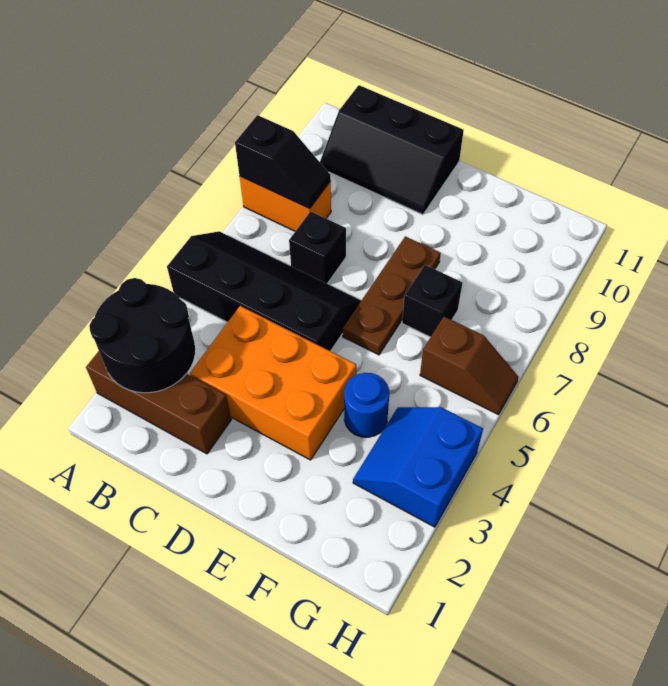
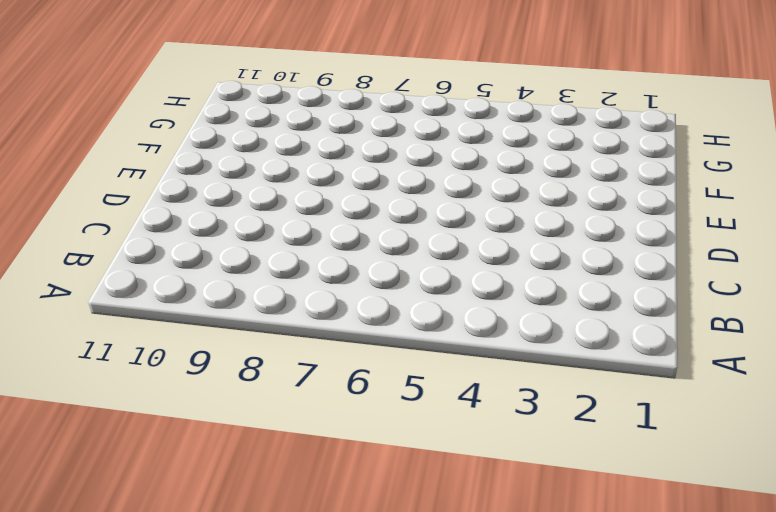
none -> brown brick A2:C2 level 1
none -> black slope A5:D6 level 1 top 5
none -> orange brick A8:B8 level 1

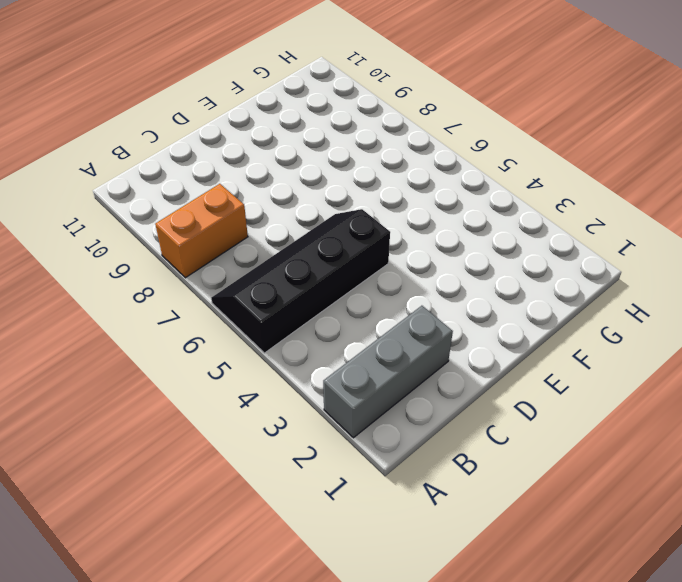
grey brick A2:C2 level 1 -> brown brick A2:C2 level 1
none -> black slope B10:D11 level 1 top 11
none -> orange brick C3:E4 level 1
none -> black brick C7 level 1

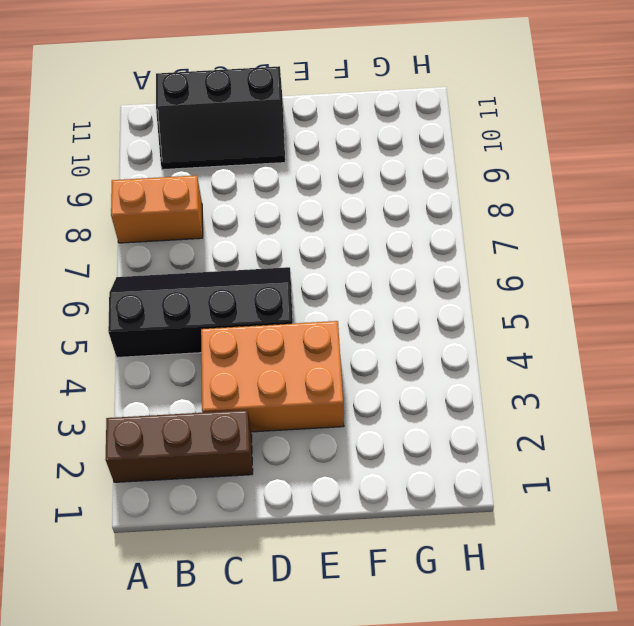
none -> black brick C7 level 1
none -> brown plate E6:E8 level 1
none -> blue round brick F4 level 1

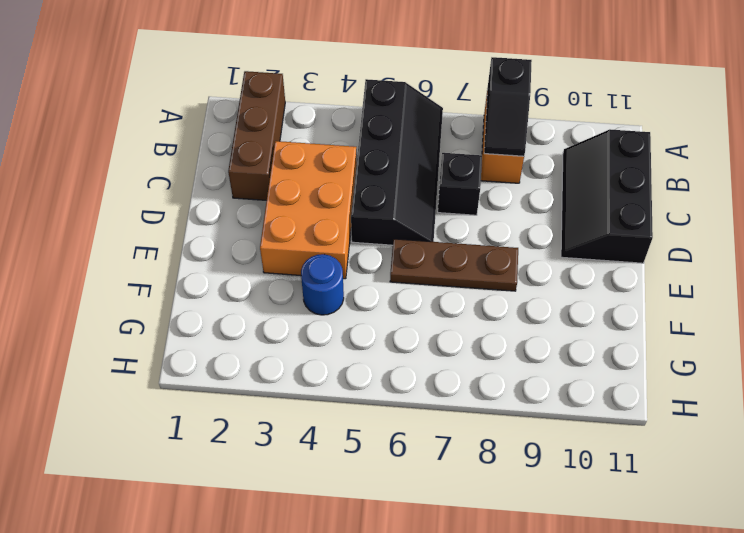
none -> black brick F7 level 1
none -> blue slope G3:H4 level 1 top H
none -> brown slope G6:H6 level 1 top G

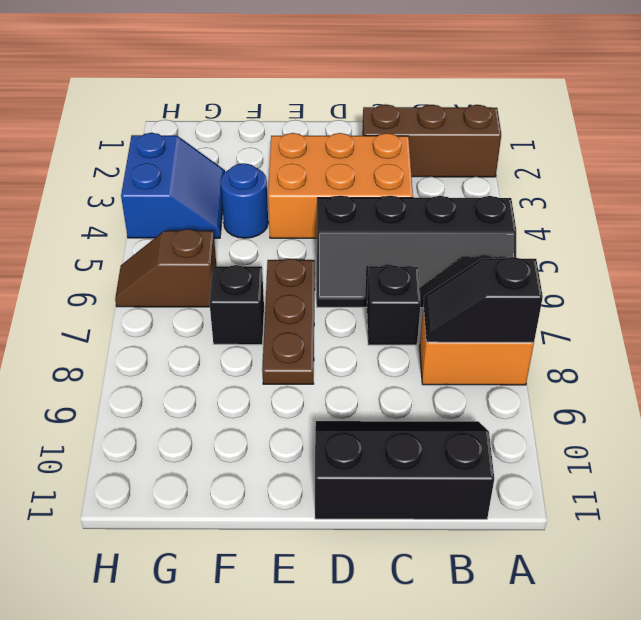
none -> black round brick A2:B3 level 2

